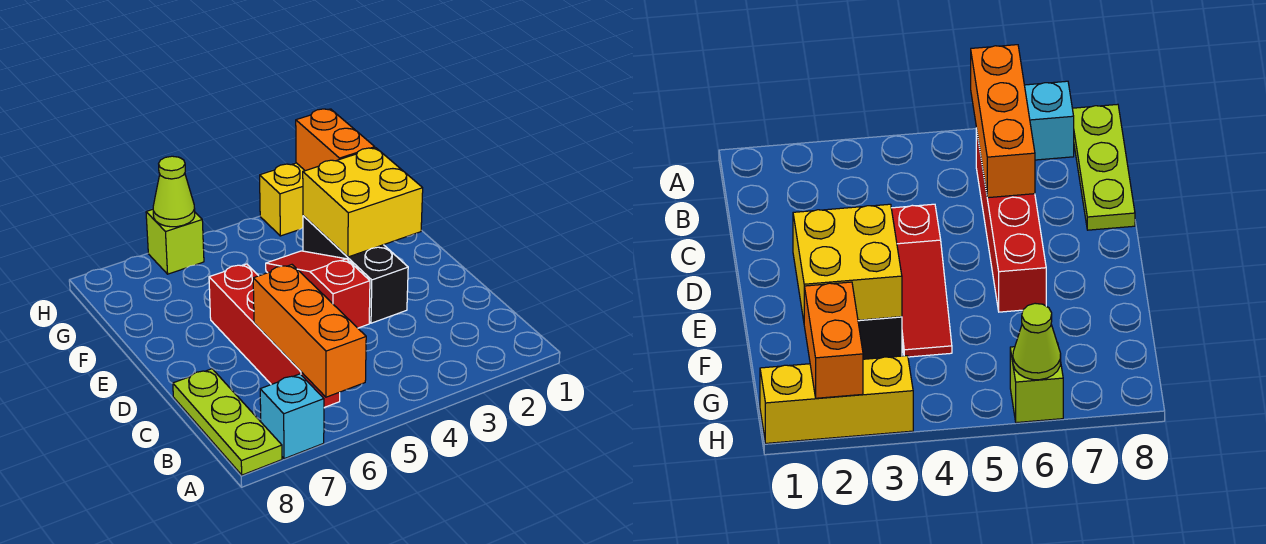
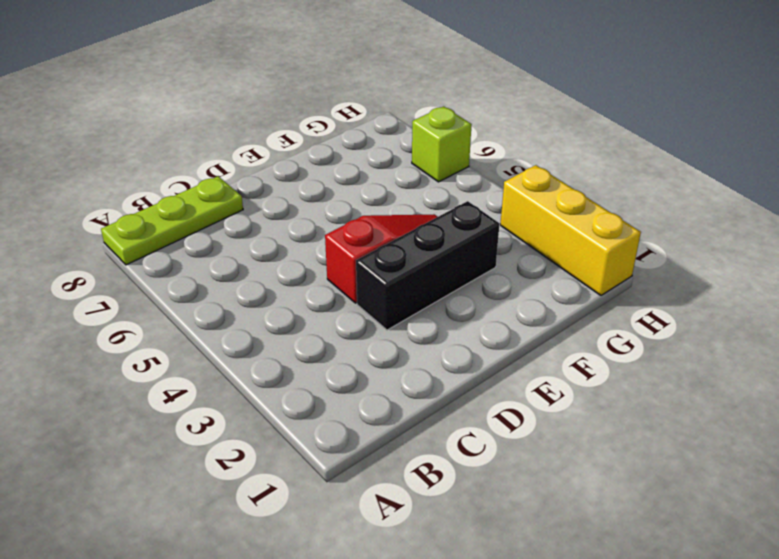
none -> cyan brick A7 level 1
none -> red brick B6:E6 level 1

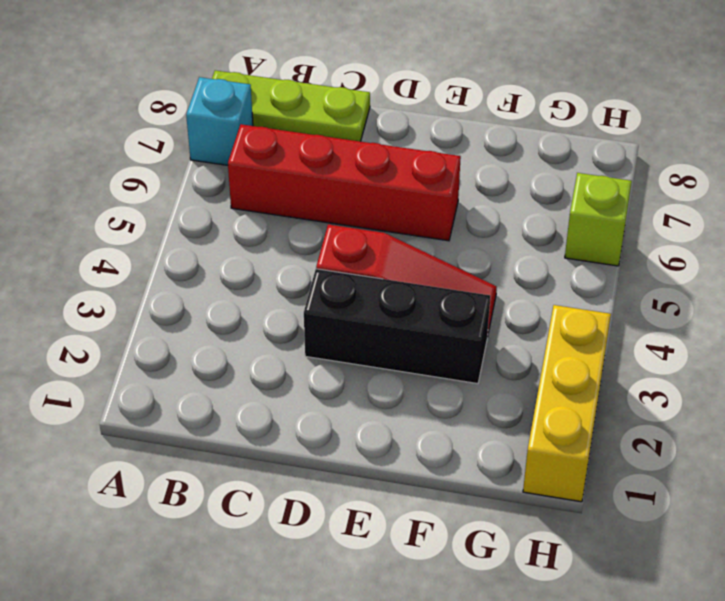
none -> orange brick A6:C6 level 2
none -> yellow brick E2:F3 level 2

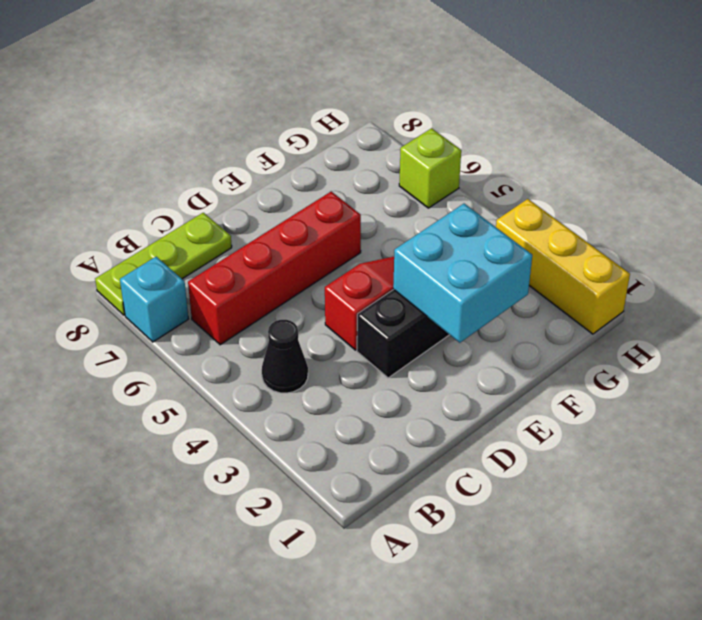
black cone B4 level 1 -> none
cyan brick E2:F3 level 2 -> yellow brick E2:F3 level 2
none -> orange brick A6:C6 level 2
none -> orange brick G2:H2 level 2

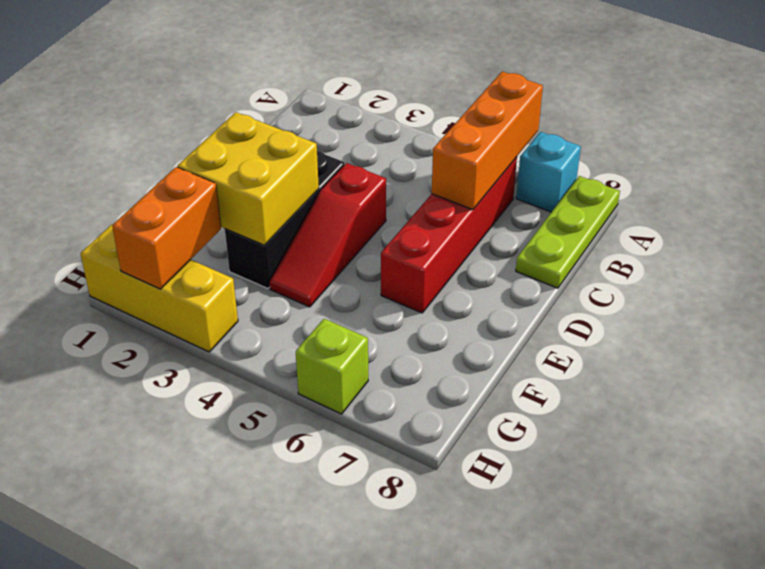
none -> lime cone H6 level 2

